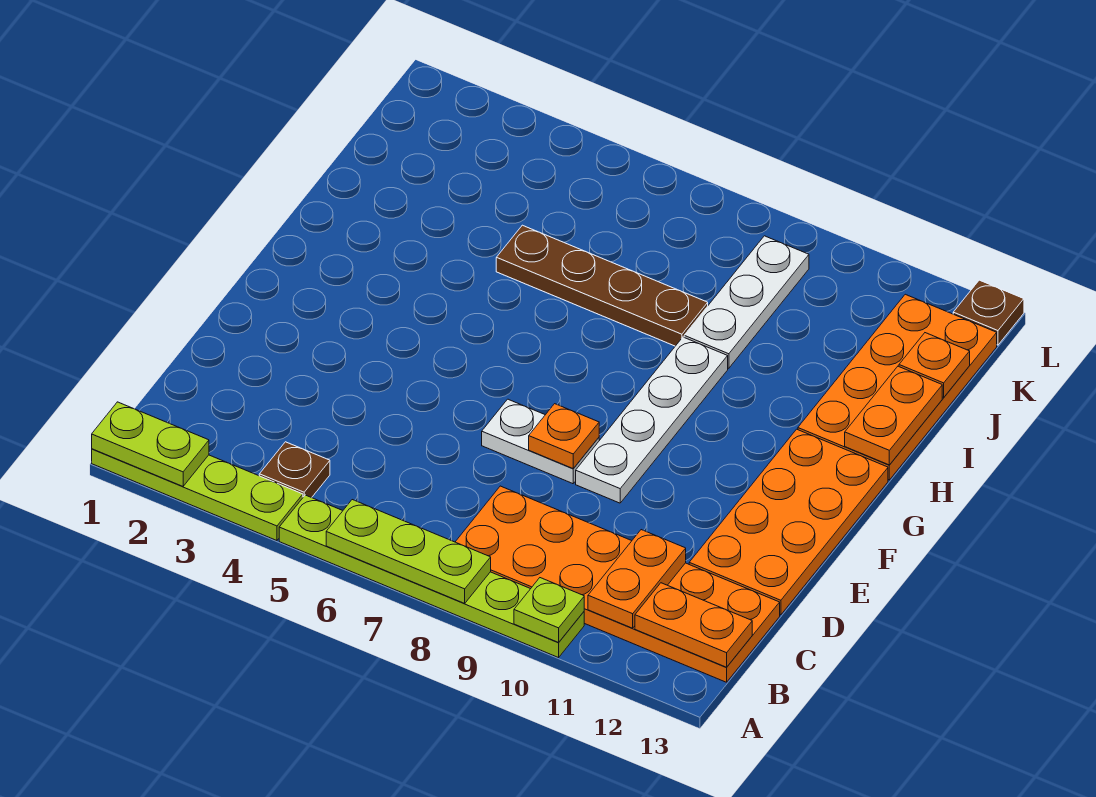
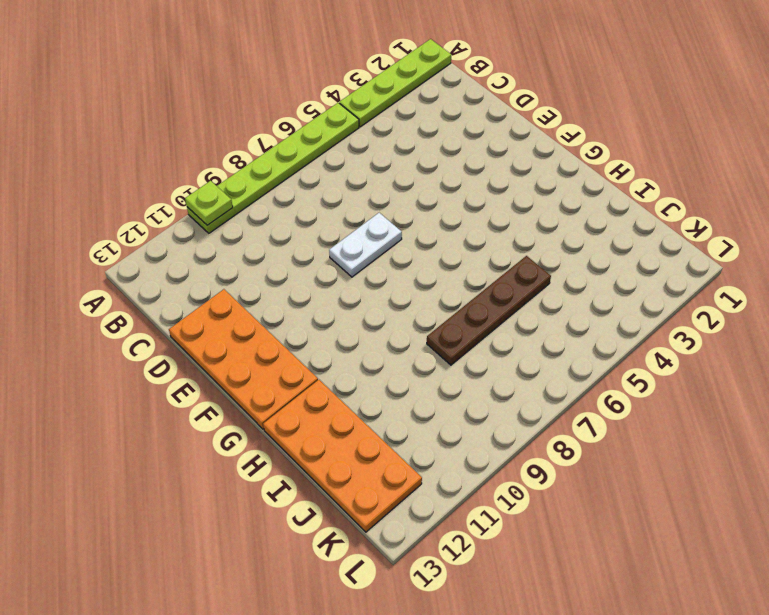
none -> brown plate B4 level 1
none -> orange plate B8:C13 level 1
none -> white plate E9:H9 level 1

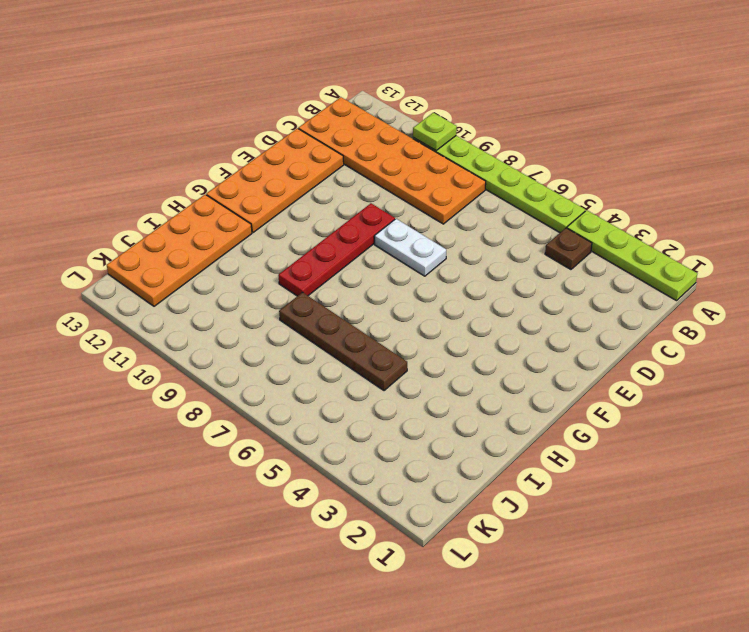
red plate E9:H9 level 1 -> white plate E9:H9 level 1
none -> white plate I9:K9 level 1
none -> brown plate L13 level 1
none -> lime plate A1:A2 level 2

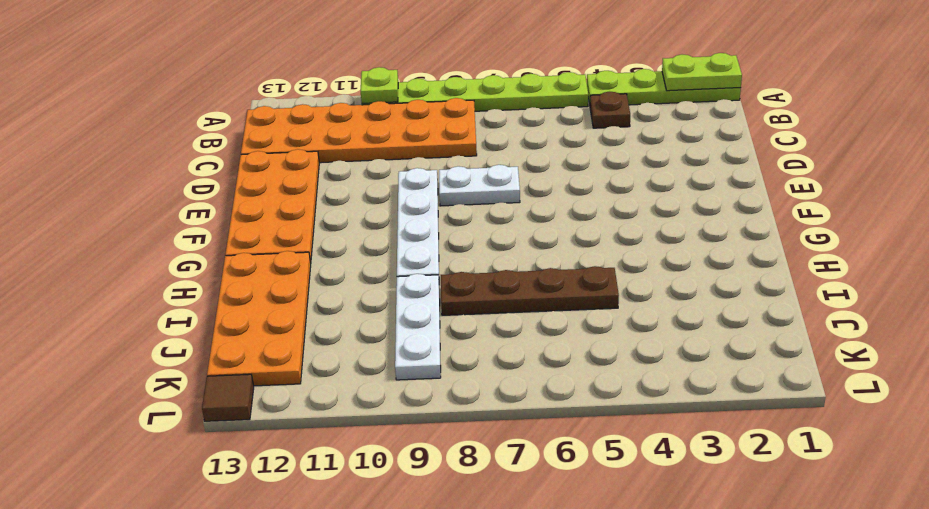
brown tile L13 level 1 -> brown plate L13 level 1
none -> lime plate A6:A8 level 2
none -> orange plate B11:C11 level 2
none -> orange plate B12:B13 level 2

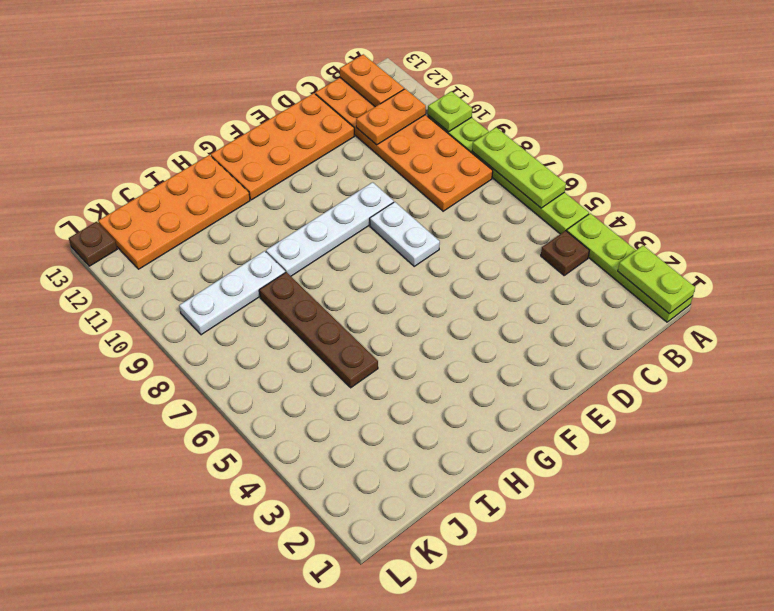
none -> orange plate E8 level 2
none -> orange plate H13:I13 level 2
none -> orange plate J13 level 2

